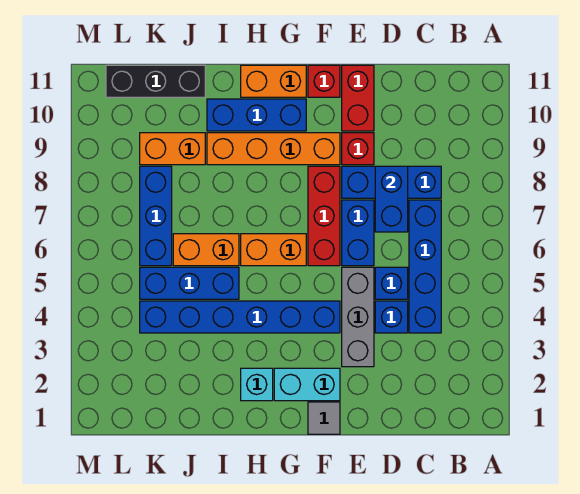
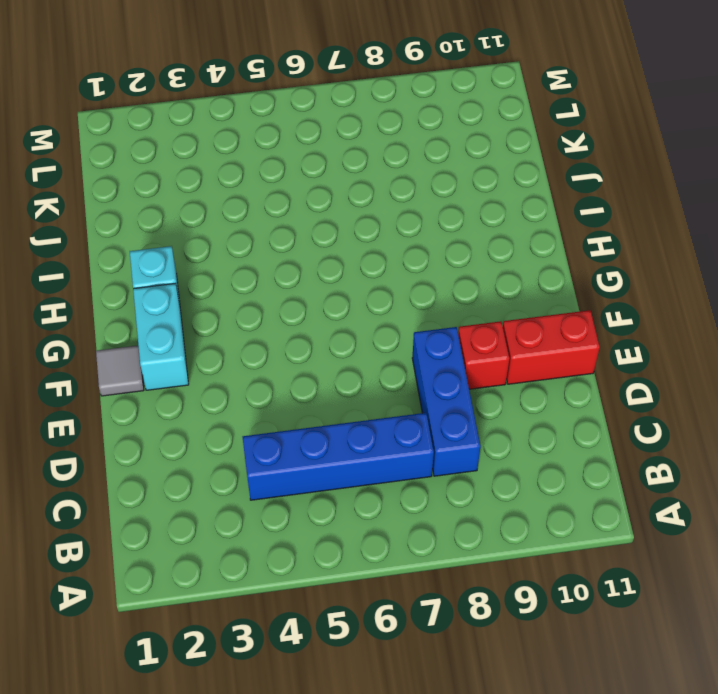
none -> blue brick D4 level 1
none -> blue brick D5 level 1
none -> grey brick E3:E5 level 1

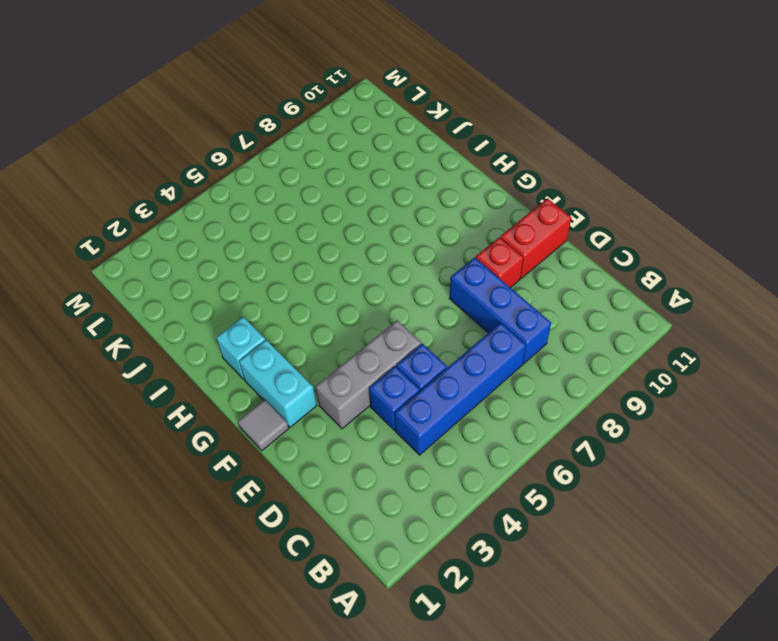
none -> blue brick E6:E7 level 1
none -> blue brick F4:K4 level 1
none -> red brick F6:F8 level 1

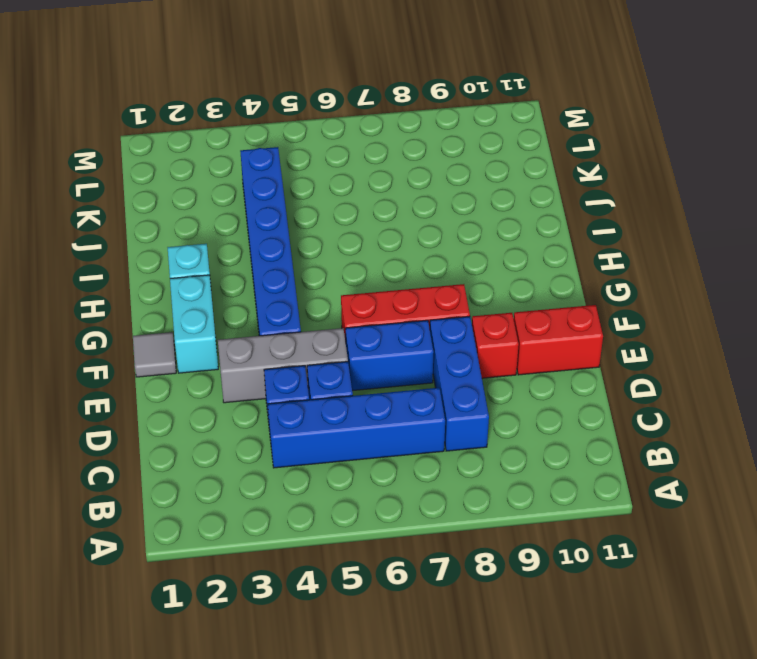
none -> orange brick F9:I9 level 1
none -> red brick F11 level 1
none -> orange brick G6:H6 level 1

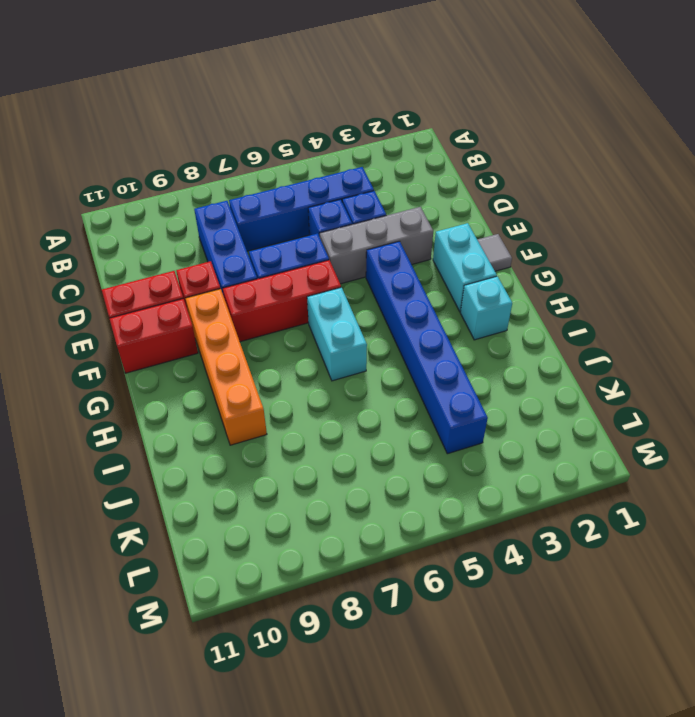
red brick F10:F11 level 1 -> red brick F11 level 1
cyan brick G6:H6 level 1 -> orange brick G6:H6 level 1
none -> blue brick G10:I10 level 1
none -> orange brick G11:H11 level 1
none -> blue brick I5:K5 level 1

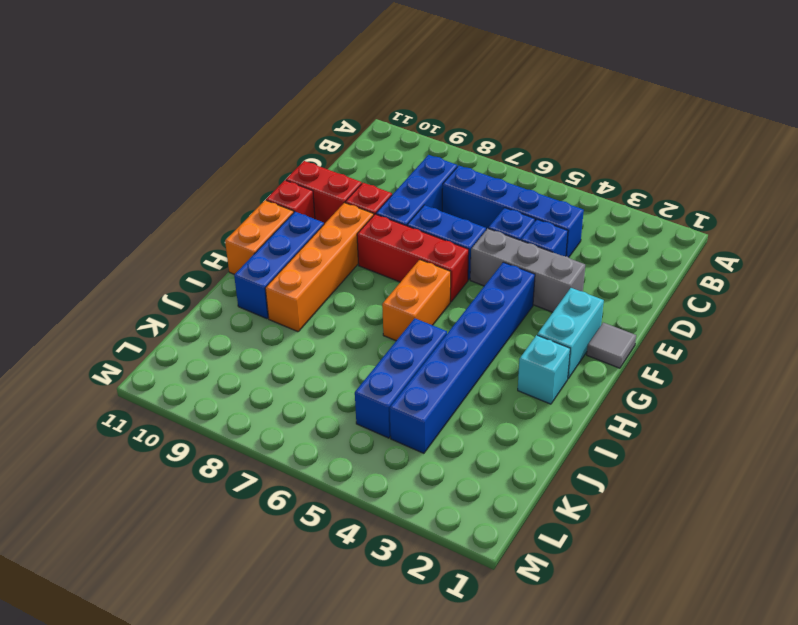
none -> orange brick I6:J6 level 1
none -> orange brick J9:K9 level 1
none -> black brick J11:L11 level 1

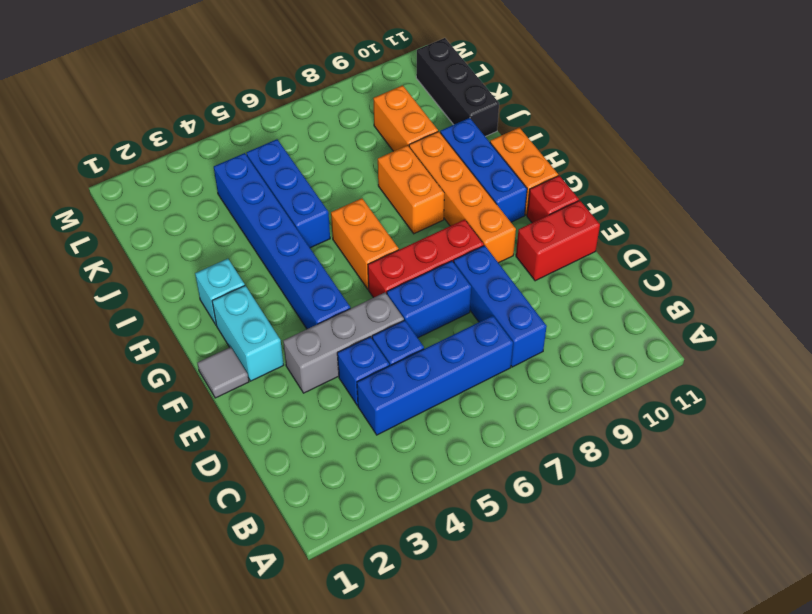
orange brick H8:I8 level 1 -> orange brick I6:J6 level 1
none -> red brick E9 level 1
none -> blue brick K6:K8 level 1
none -> blue brick D7:D8 level 2

